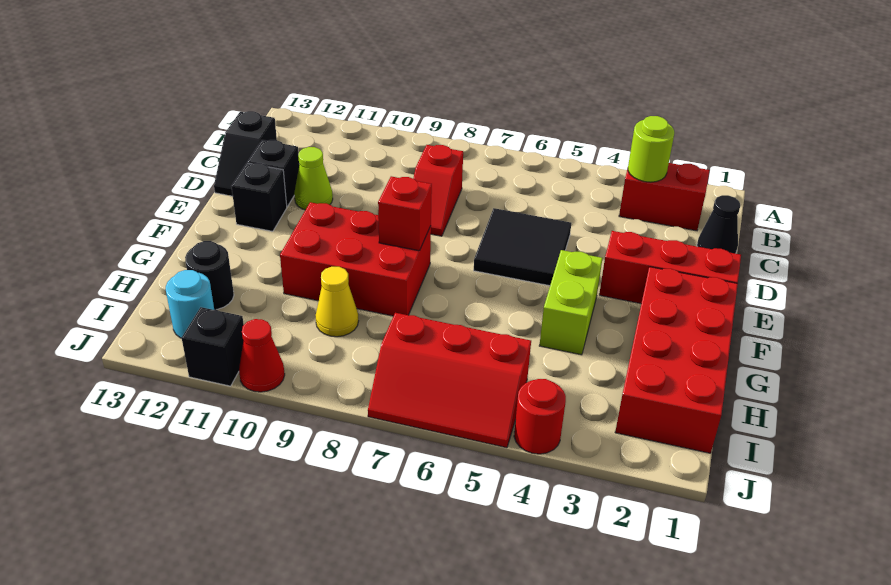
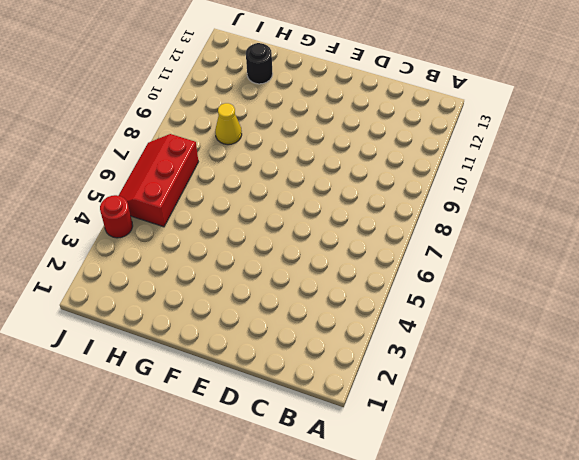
none -> red brick B2:B3 level 1
none -> black cone C1 level 1
none -> red slope C8:D8 level 1 top C

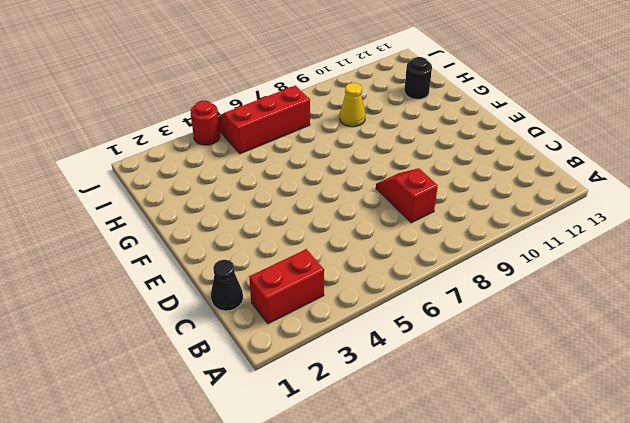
none -> black slope C13:D13 level 1 top C
none -> black tile D5:E6 level 1
none -> lime cone D11 level 1

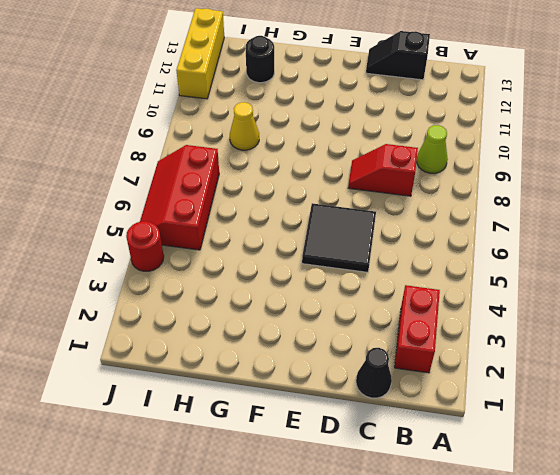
lime cone B9 level 1 -> lime cone D11 level 1
yellow brick J11:J13 level 1 -> black brick J11 level 1
none -> black brick D12 level 1
none -> red brick E1:E3 level 1
none -> black brick E12 level 1

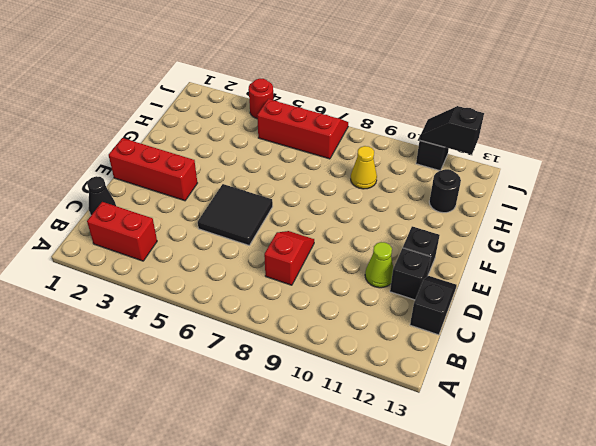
black slope J11:J12 level 2 top 12 -> none
none -> red brick F1:I2 level 1
none -> lime brick F4:G4 level 1
none -> red brick F8:G10 level 1

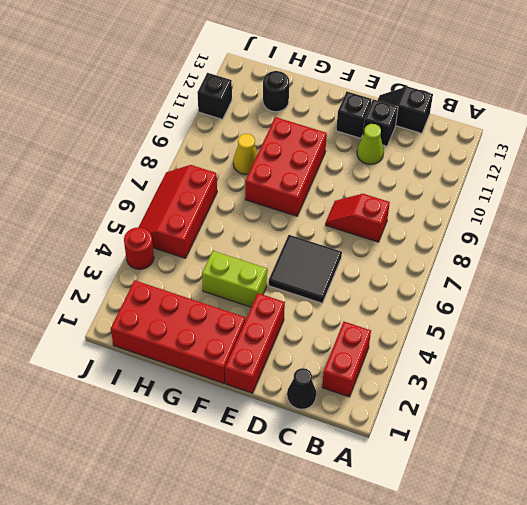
none -> cyan round brick I12 level 1
none -> red cone J10 level 1
none -> lime round brick B3 level 2

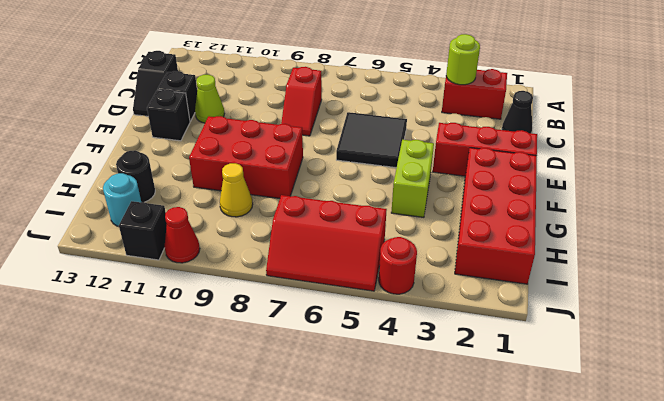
none -> red brick F8 level 2

